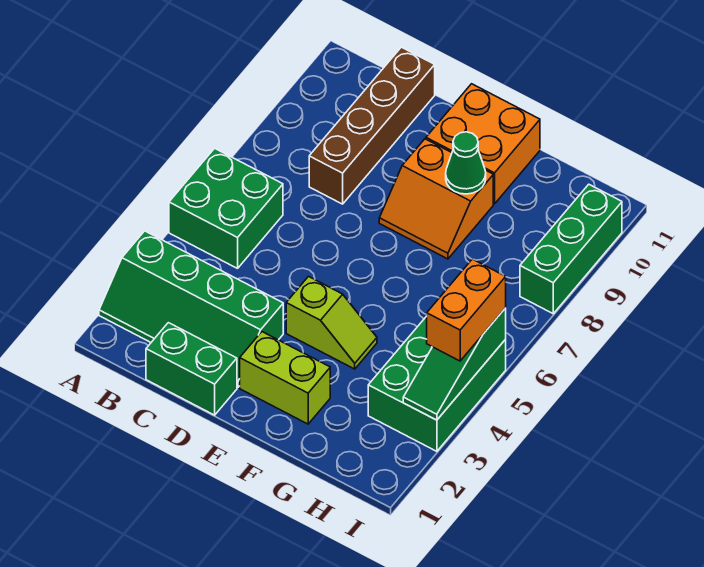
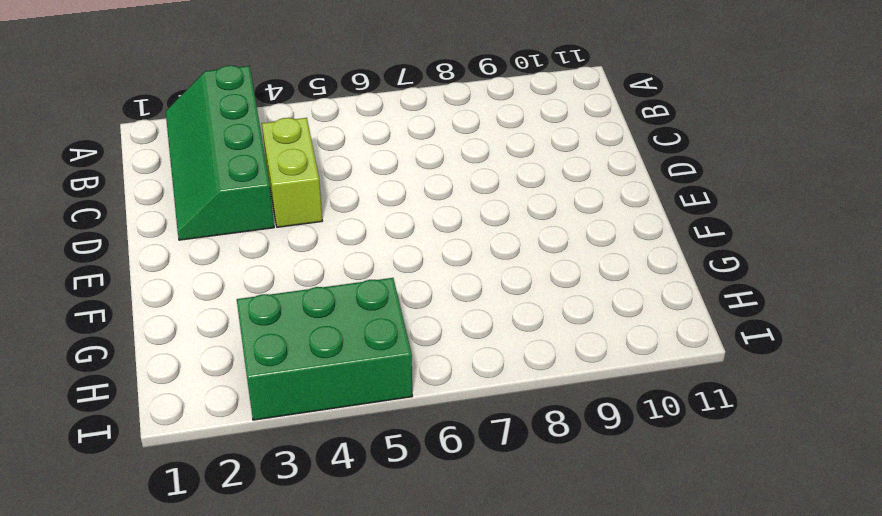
lime brick C4:D4 level 1 -> lime brick E2:F2 level 1
none -> green brick A5:B6 level 1
none -> green brick C1:D1 level 1
none -> brown brick C8:C11 level 1

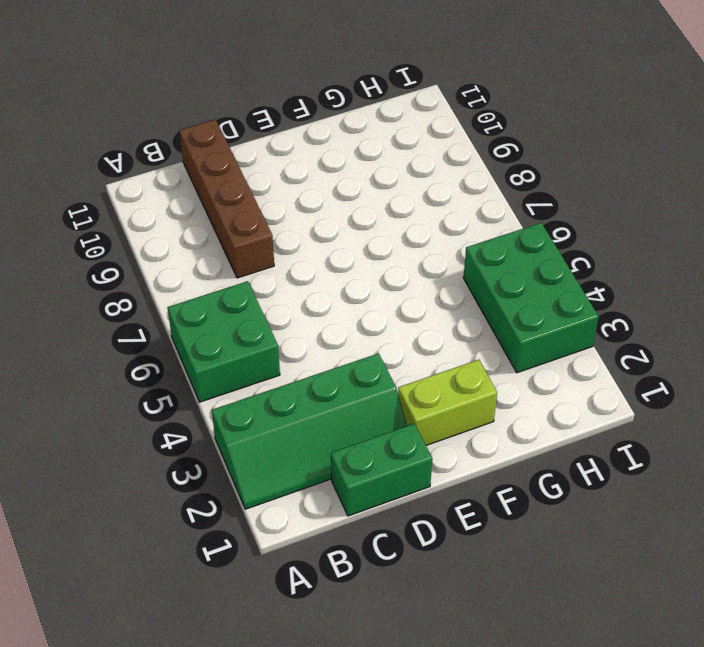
none -> lime slope E4:F4 level 1 top E
none -> orange slope E8:F9 level 1 top 9
none -> orange brick E10:F11 level 1

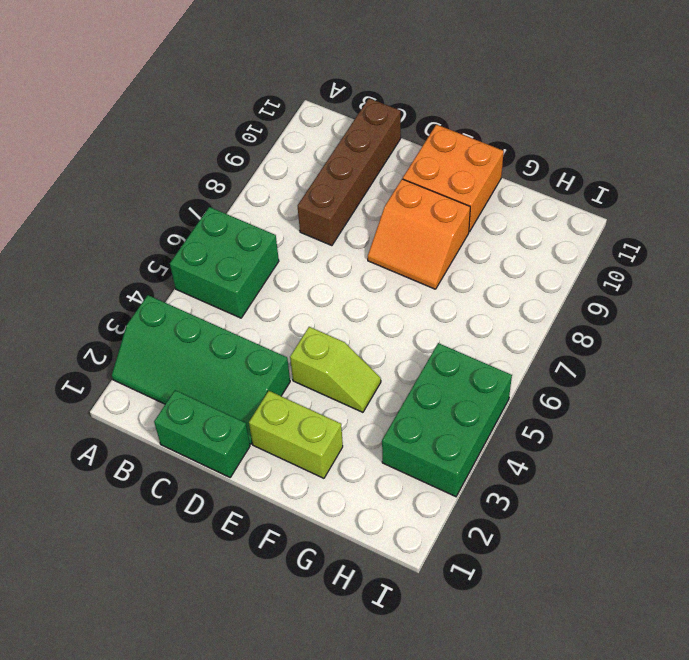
none -> green brick I8:I10 level 1
none -> green cone F9 level 2
none -> green slope I3:I5 level 2 top 5

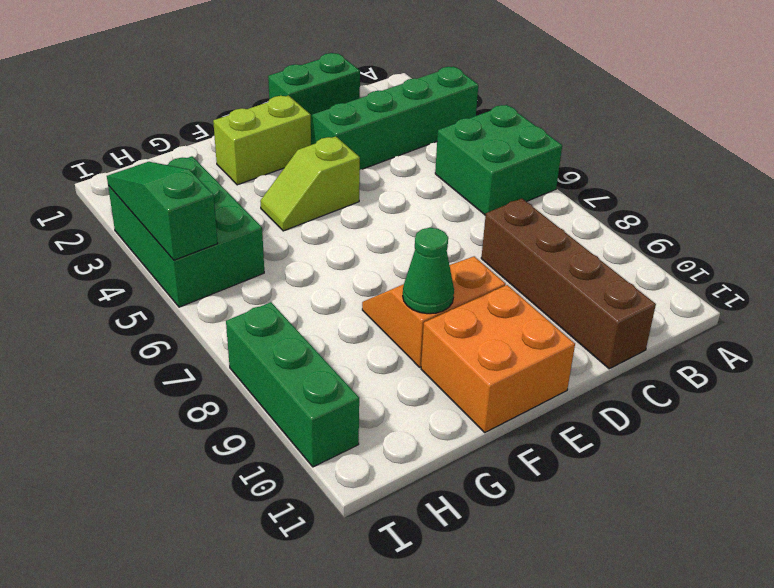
none -> orange brick I4:I5 level 3

